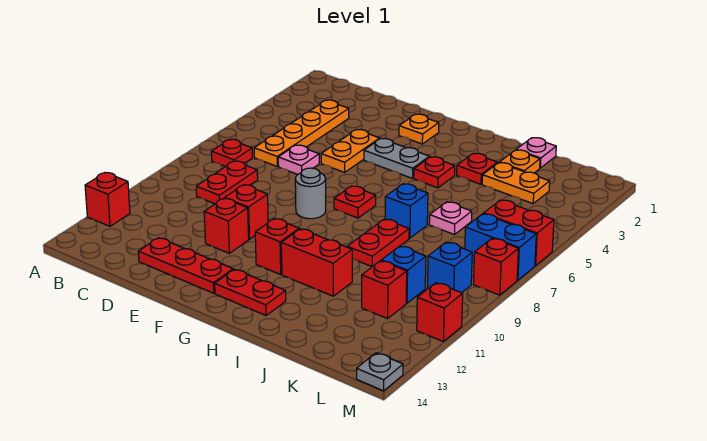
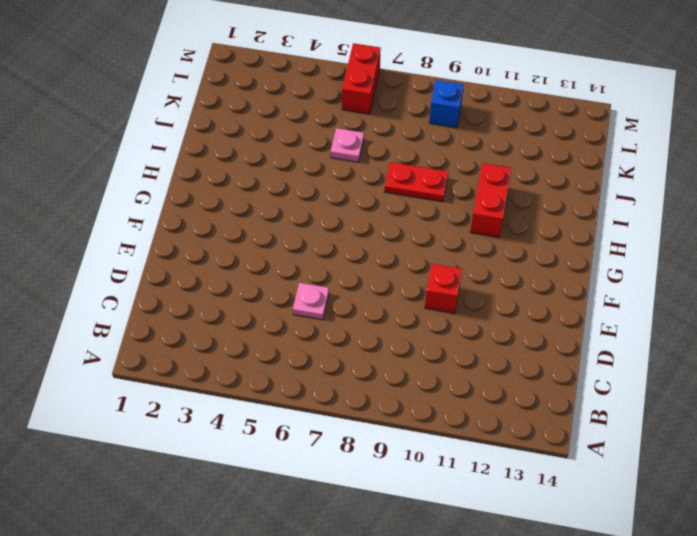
none -> red brick A12 level 1
none -> red plate B7 level 1
none -> orange plate C3:C6 level 1
none -> red plate C8:C9 level 1

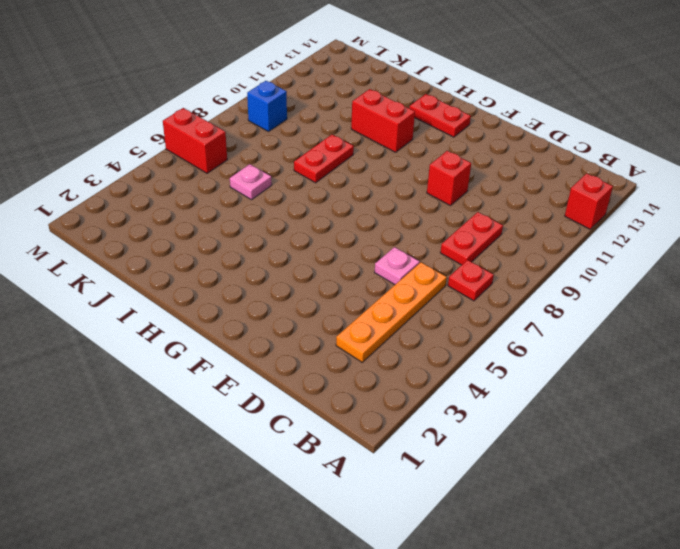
none -> red plate D13:F13 level 1
none -> orange plate E4:E5 level 1
none -> red brick E11 level 1
none -> orange plate F2 level 1

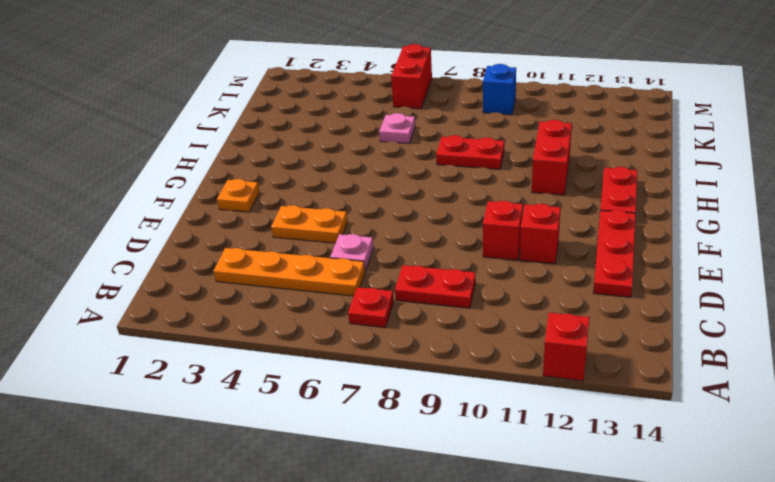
none -> grey plate F4:G4 level 1
none -> grey round brick F8 level 1
none -> red plate G7 level 1
none -> red brick G11 level 1

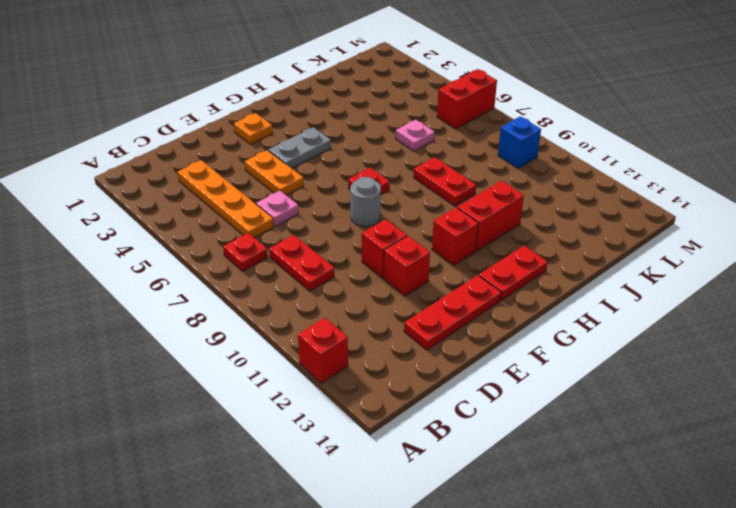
none -> red plate H4 level 1
none -> red plate I3 level 1
none -> blue brick I7 level 1
none -> pink plate J1 level 1

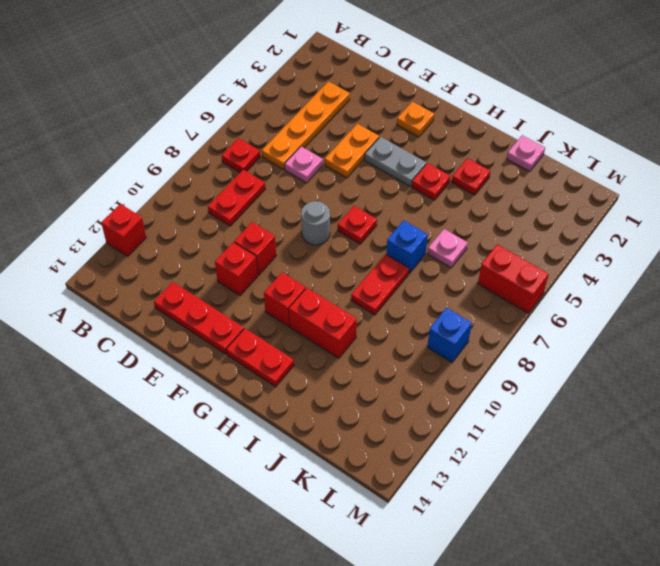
none -> orange plate J2 level 1
none -> orange plate J3:K3 level 1
none -> blue brick K10 level 1
none -> red brick K11 level 1

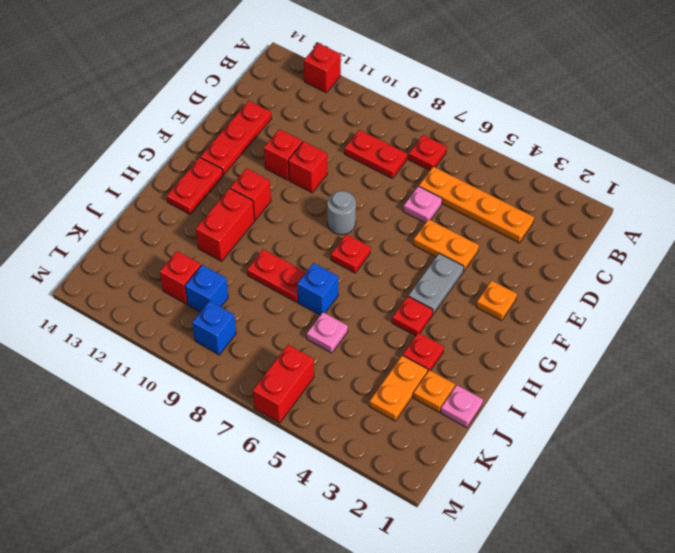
none -> blue brick L7:M7 level 1
none -> red brick M8 level 1
none -> red brick M11 level 1
none -> grey plate M14 level 1

